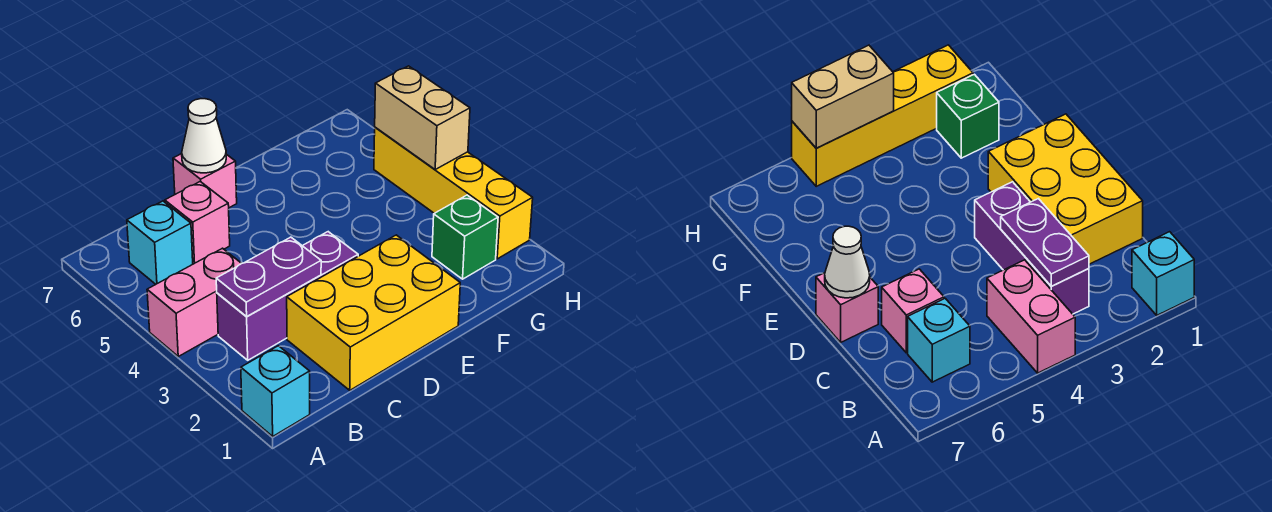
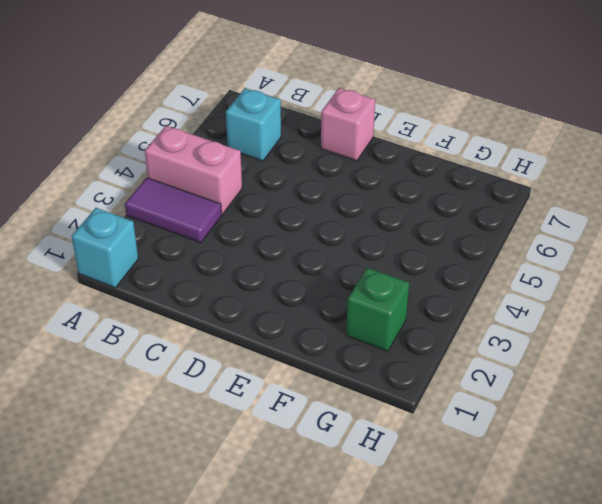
purple tile A3:B3 level 1 -> purple brick B3:D3 level 1
none -> yellow brick C1:E2 level 1
none -> pink brick C6 level 1
none -> yellow brick H2:H5 level 1

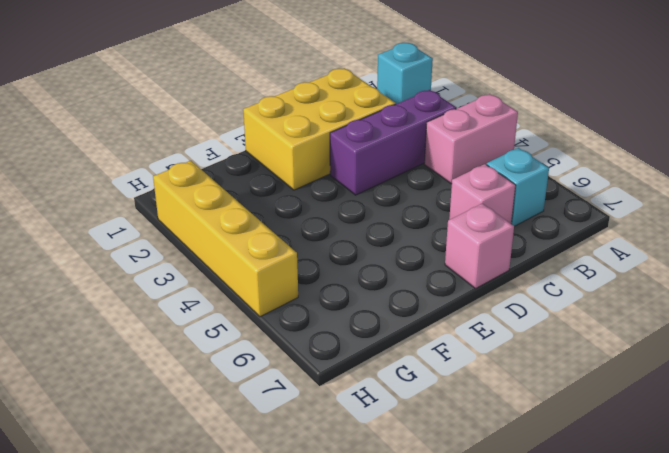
none -> green brick G2 level 1
none -> purple plate B3:C3 level 2
none -> white cone D7 level 2

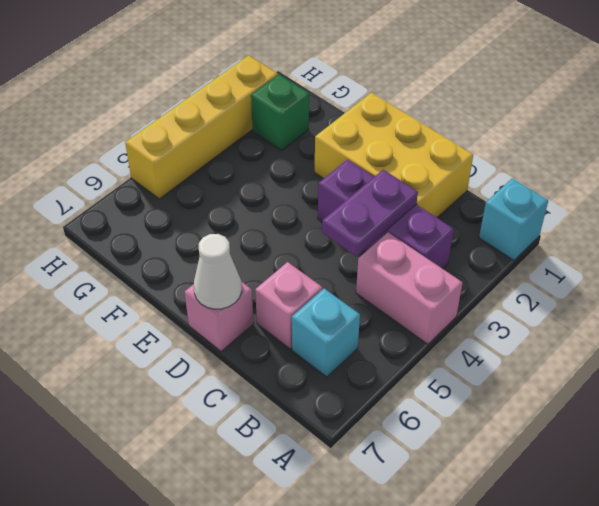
purple plate C3:C4 level 2 -> purple plate B3:C3 level 2
none -> tan brick H4:H5 level 2

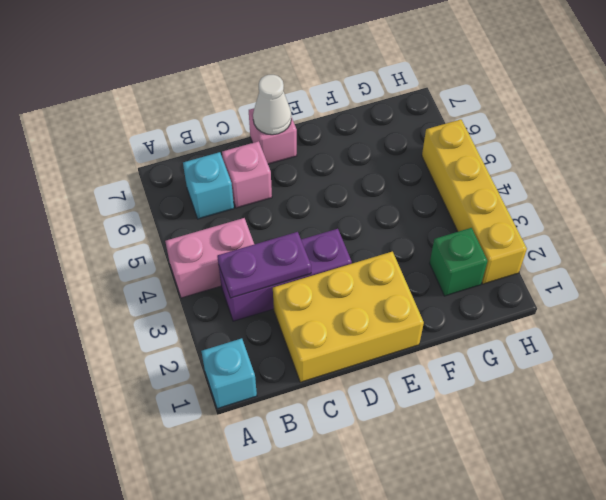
none -> tan brick H4:H5 level 2

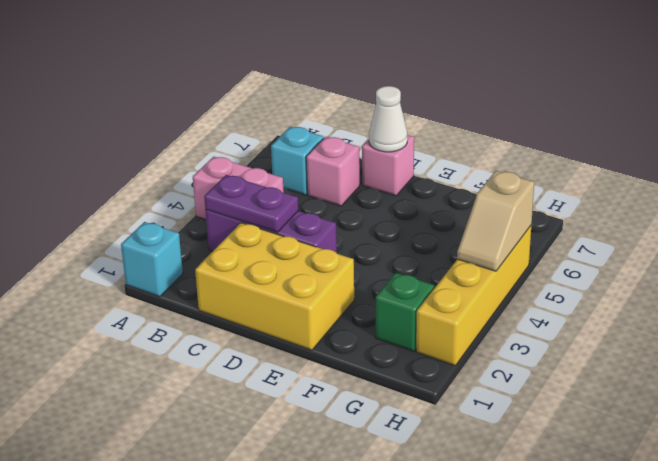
tan slope H4:H5 level 2 top 5 -> tan brick H4:H5 level 2

